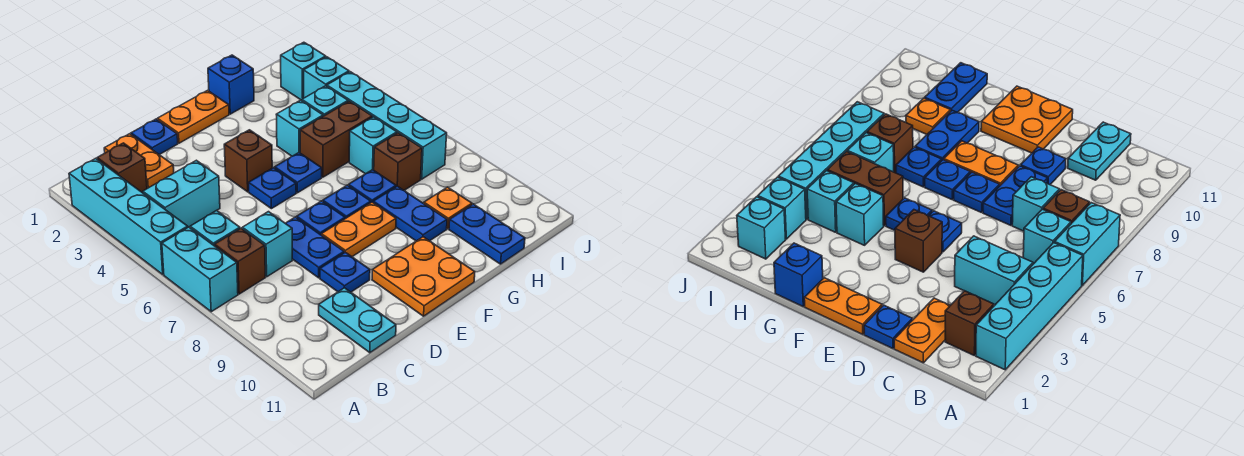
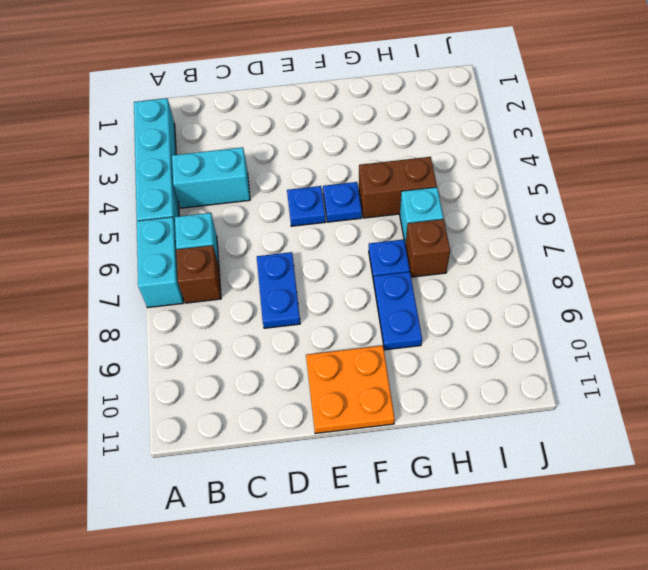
none -> brown brick B2 level 1
none -> orange plate C1:C2 level 1
none -> cyan brick C7 level 1
none -> cyan plate C10:C11 level 1

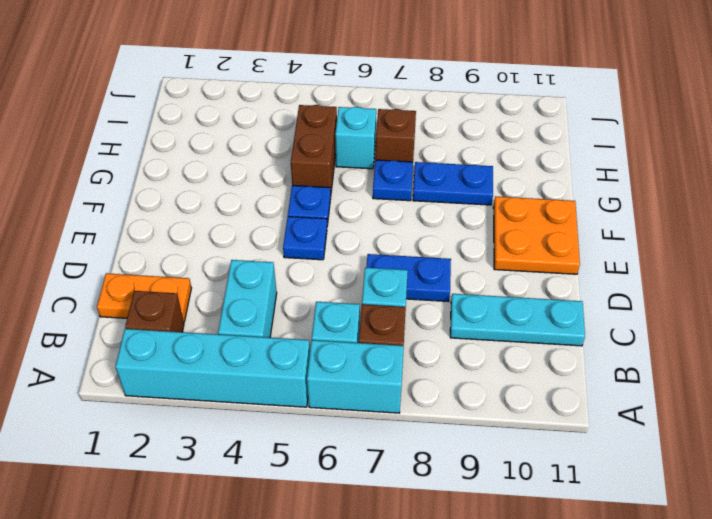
cyan plate C9:C11 level 1 -> cyan plate C10:C11 level 1
none -> blue plate D1 level 1
none -> blue plate D9 level 1
none -> orange plate E1:F1 level 1
none -> brown brick E4 level 1

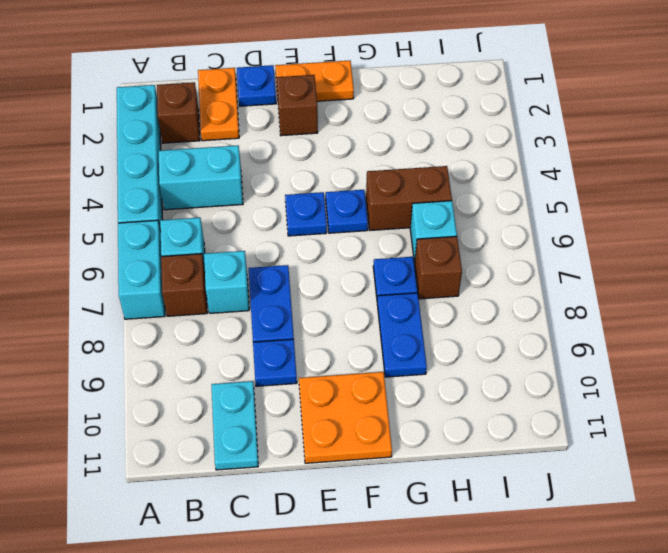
brown brick E2 level 1 -> brown brick E4 level 1
none -> blue plate E7 level 1
none -> orange plate E8:F8 level 1
none -> blue plate F7 level 1
none -> blue brick G1 level 1

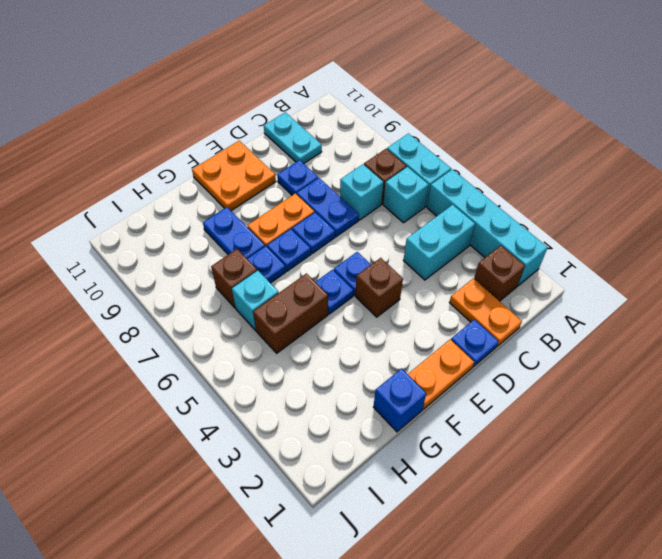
none -> cyan brick G4 level 1
none -> cyan brick H4 level 1
none -> orange plate H9 level 1
none -> blue plate H10:H11 level 1

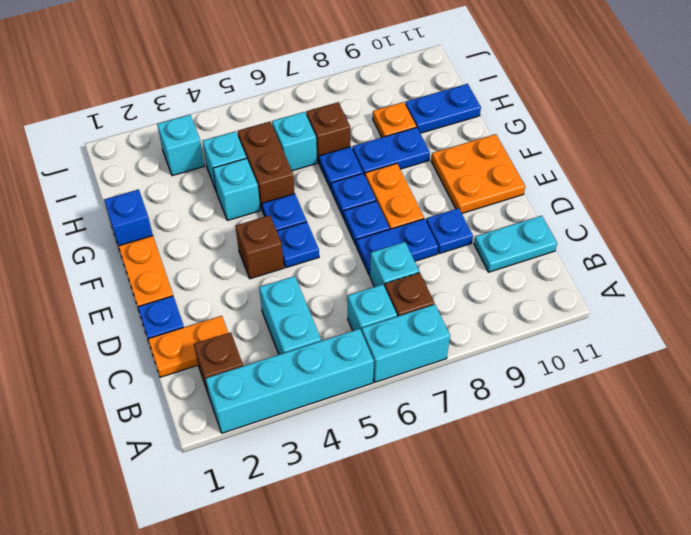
none -> cyan brick I2 level 1
none -> cyan brick I4:I7 level 1

